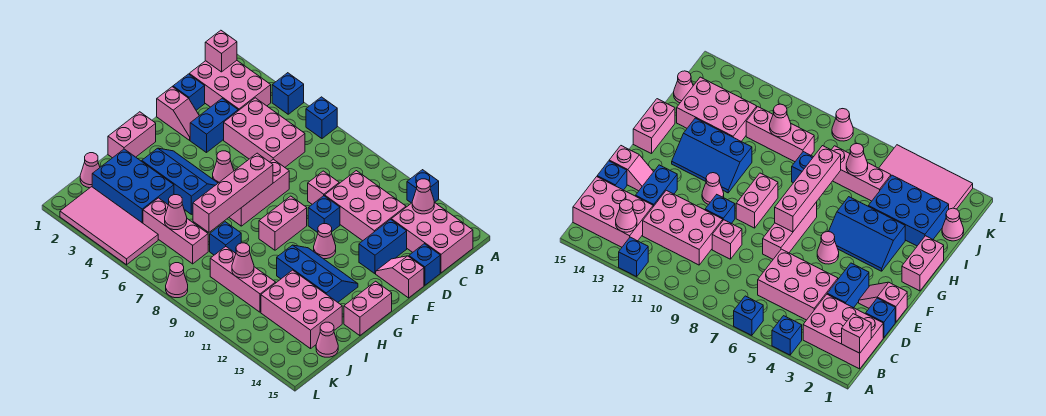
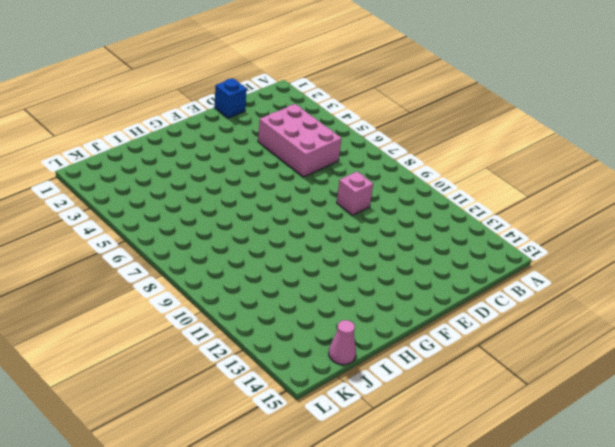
none -> blue brick A4 level 1
none -> blue brick A6 level 1
none -> blue brick A12 level 1
none -> pink brick B1:C3 level 1

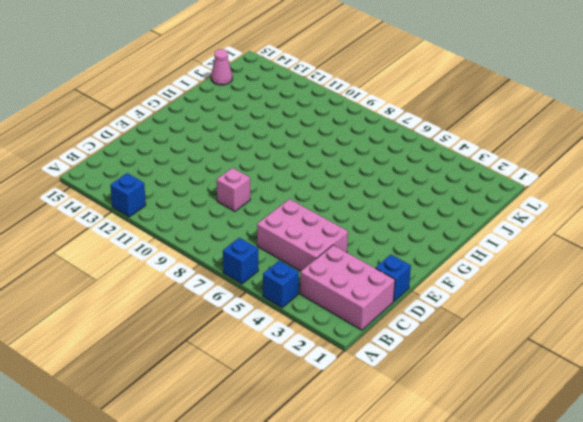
none -> pink brick B13:C15 level 1
none -> pink brick C10:D12 level 1
none -> blue brick D3:E3 level 1
none -> blue brick D13:E13 level 1

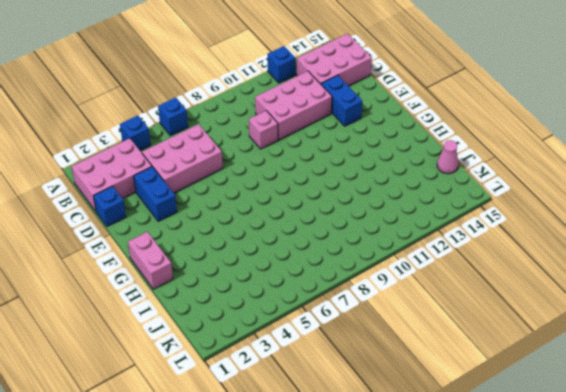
none -> blue brick D15 level 1
none -> pink slope E1:E2 level 1 top 1
none -> pink brick E7:G7 level 1
none -> blue brick E10 level 1

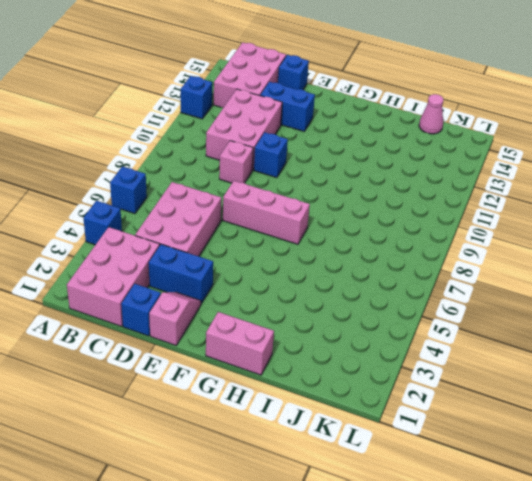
none -> pink slope E14:E15 level 1 top 15
none -> pink cone F5 level 1
none -> pink brick F9:G9 level 1
none -> pink cone F11 level 1

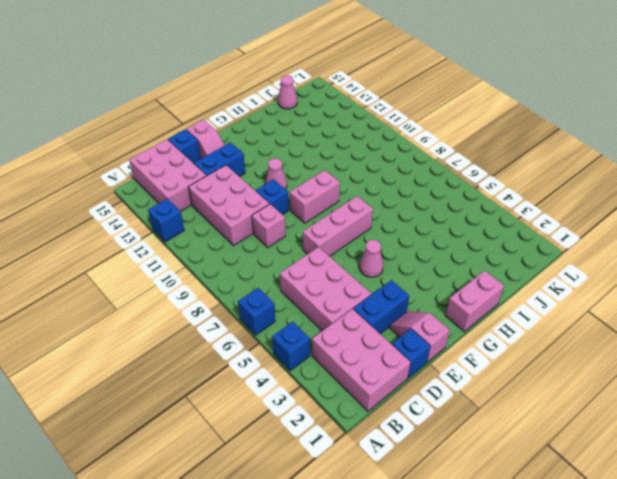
none -> blue slope G3:H5 level 1 top H
none -> blue slope G11:H13 level 1 top H
none -> pink brick G15:H15 level 1
none -> blue brick I2:J4 level 1

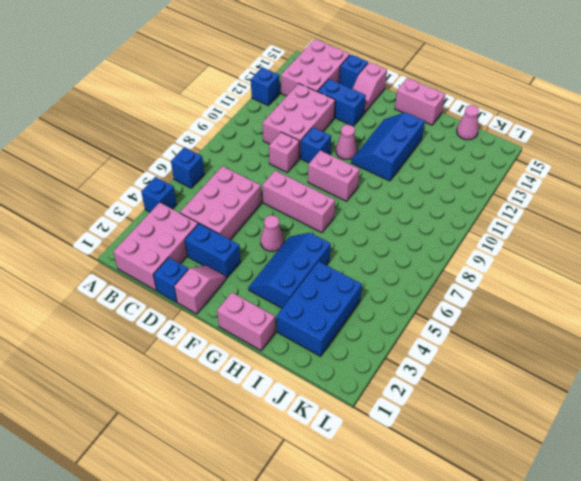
none -> blue brick I8 level 1
none -> pink brick I12:J14 level 1
none -> pink cone J1 level 1
none -> pink brick J5:J7 level 1

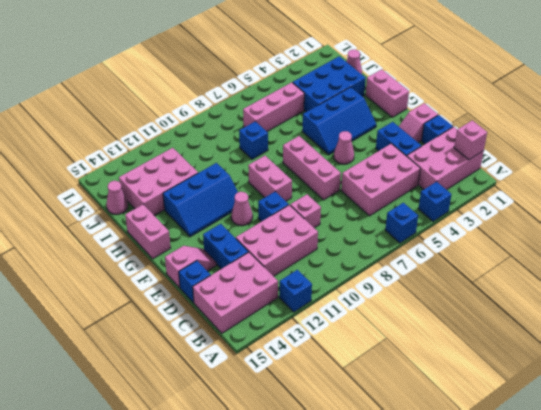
none -> pink brick J9:J11 level 1
none -> pink tile K2:L5 level 1
none -> pink cone L8 level 1
none -> pink cone B13 level 2

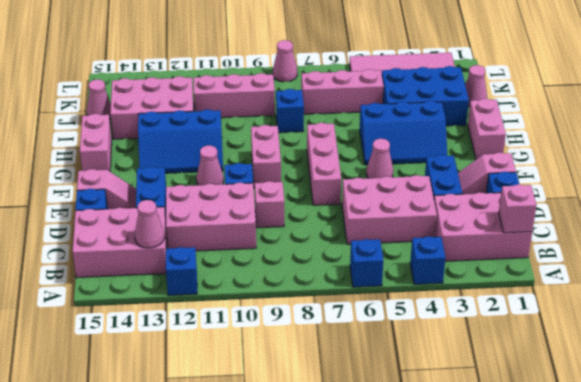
none -> pink brick F7:I7 level 2
none -> pink cone J6 level 2
none -> pink cone J10 level 2

